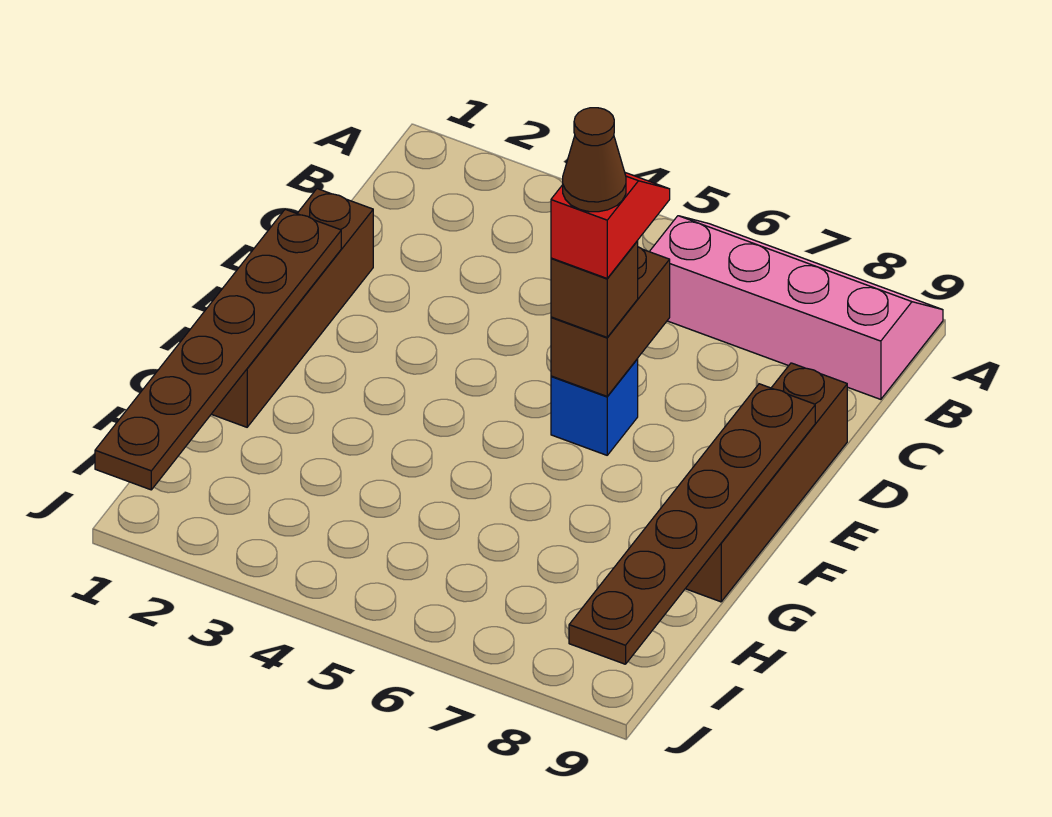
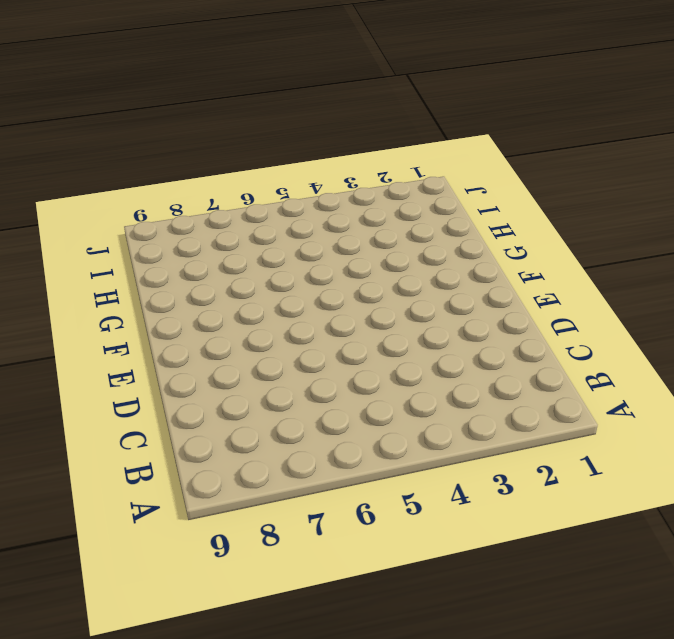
none -> pink slope A6:B9 level 1 top B
none -> brown brick D1:G1 level 1

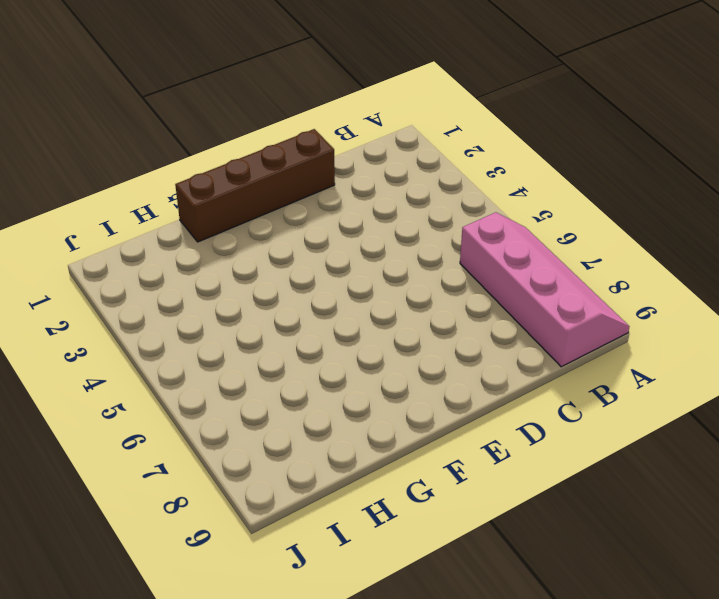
none -> brown brick D9:G9 level 1
none -> blue brick E6 level 1

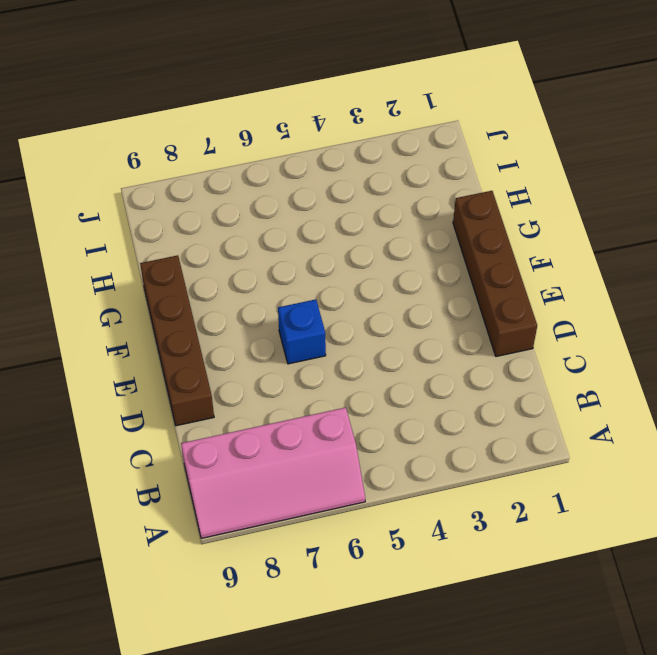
none -> brown brick D6:E6 level 2
none -> brown plate E1:J1 level 2

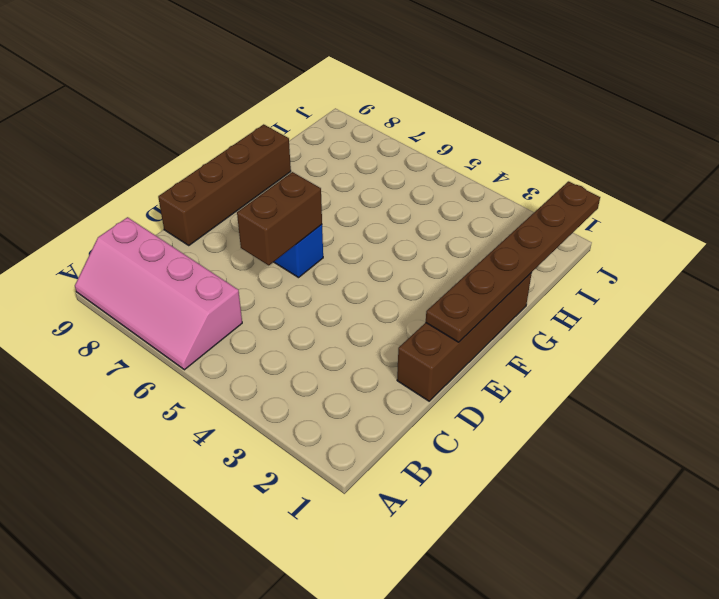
none -> brown plate E9:J9 level 2
none -> brown brick E6 level 3

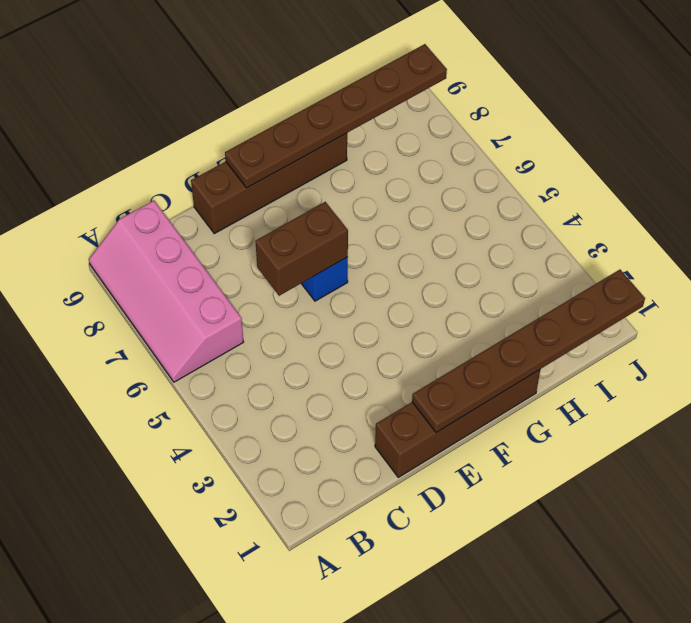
none -> brown brick E6 level 3
none -> red slope D6:E6 level 4 top E

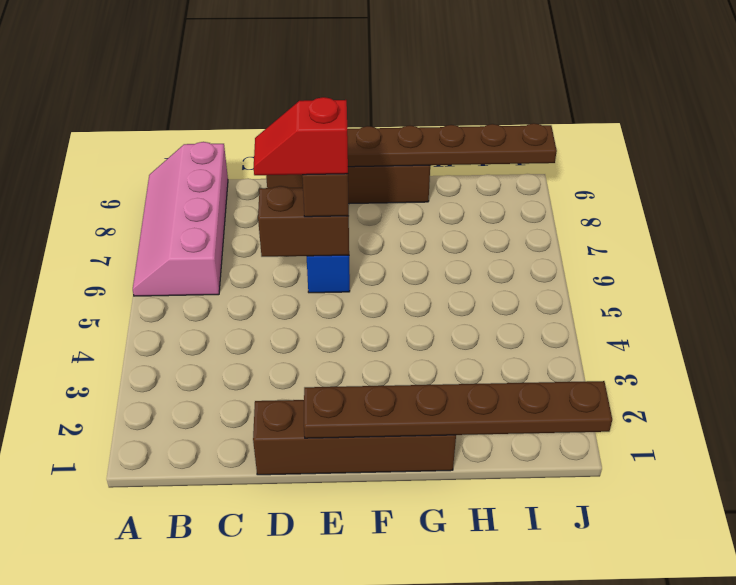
none -> brown cone E6 level 5

